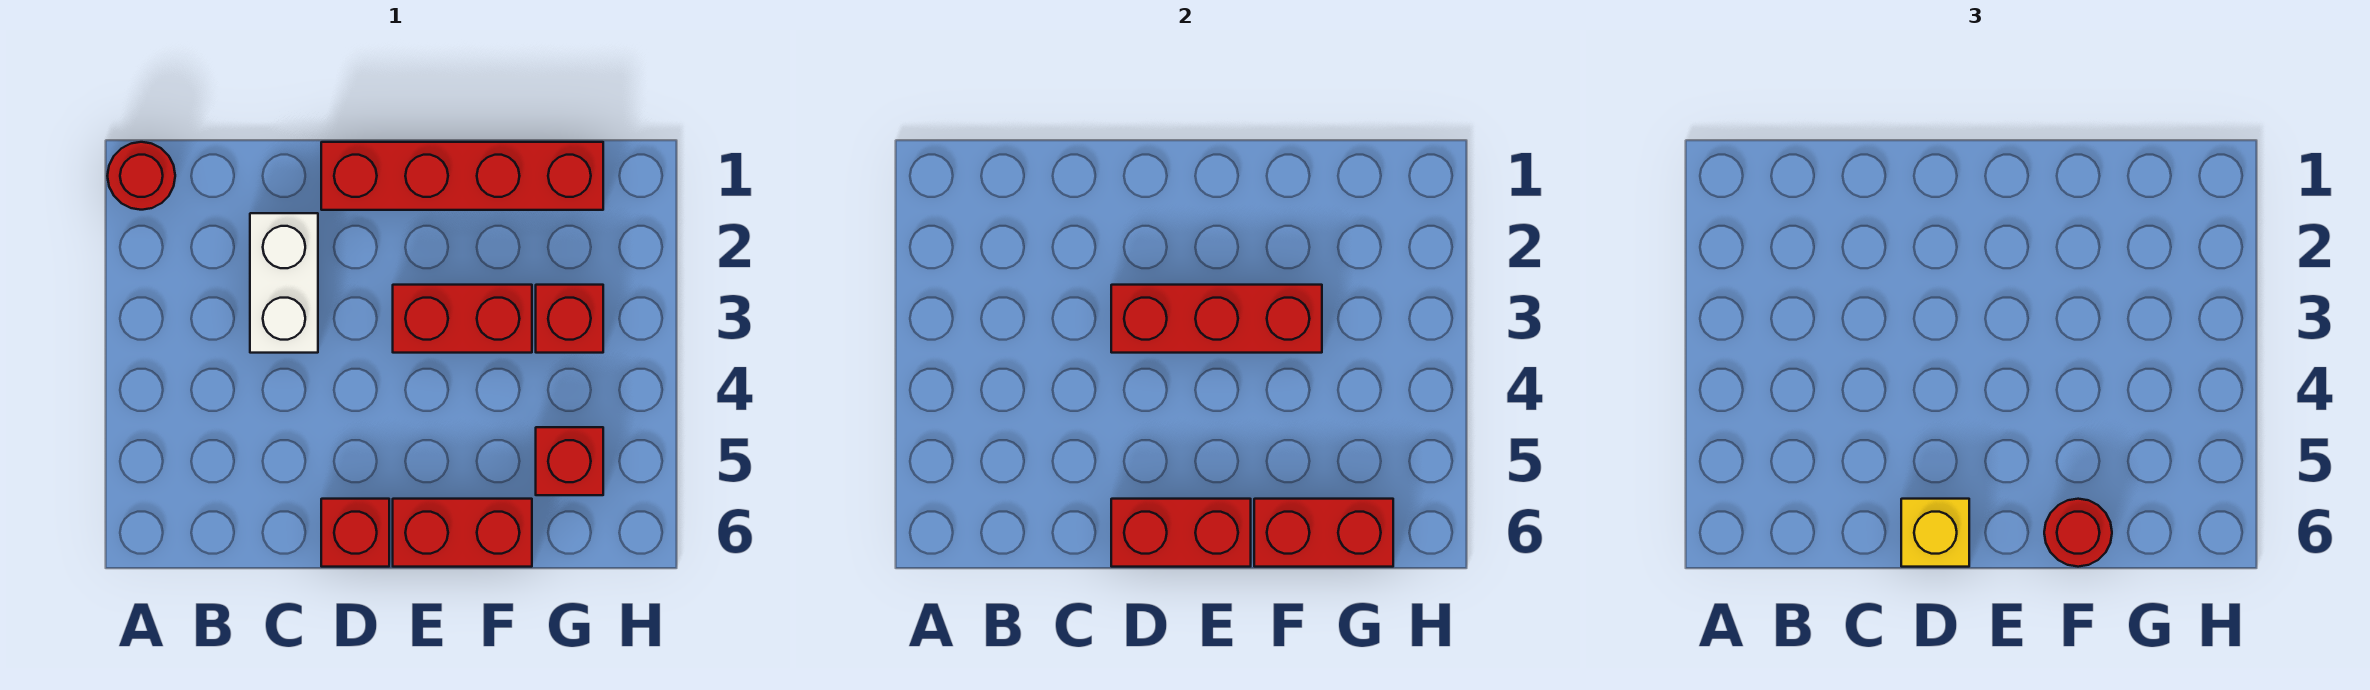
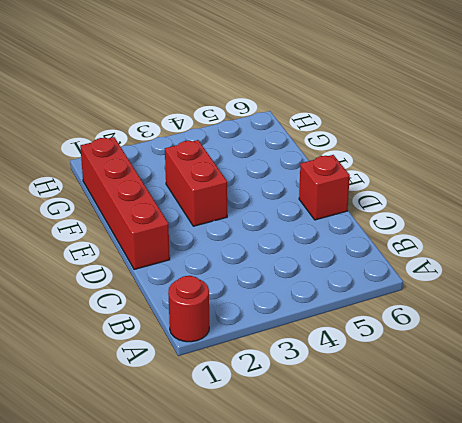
none -> white brick C2:C3 level 1
none -> red brick E6:F6 level 1
none -> red brick G3 level 1

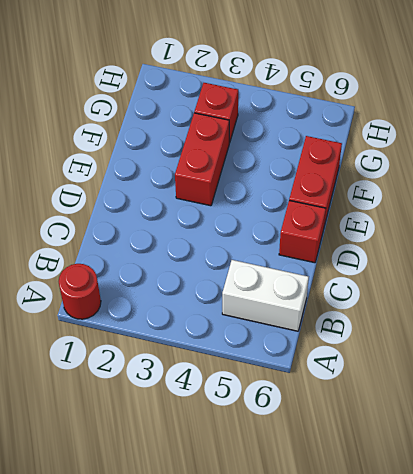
white brick B5:B6 level 1 -> white brick C2:C3 level 1
none -> red brick D1:G1 level 1
none -> red brick G5 level 1
none -> red brick D3:F3 level 2

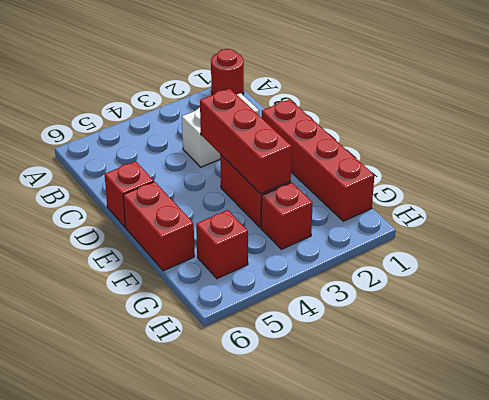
none -> red brick D6:E6 level 2
none -> red brick F6:G6 level 2
none -> yellow brick D6 level 3

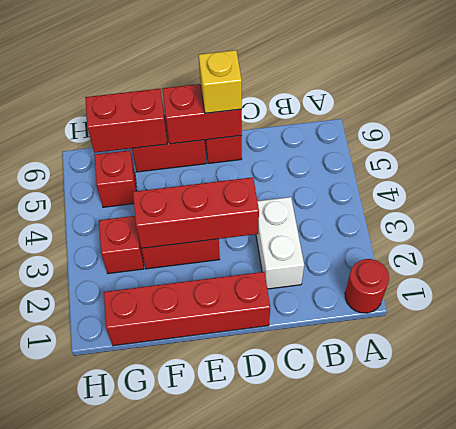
none -> red round brick F6 level 3

